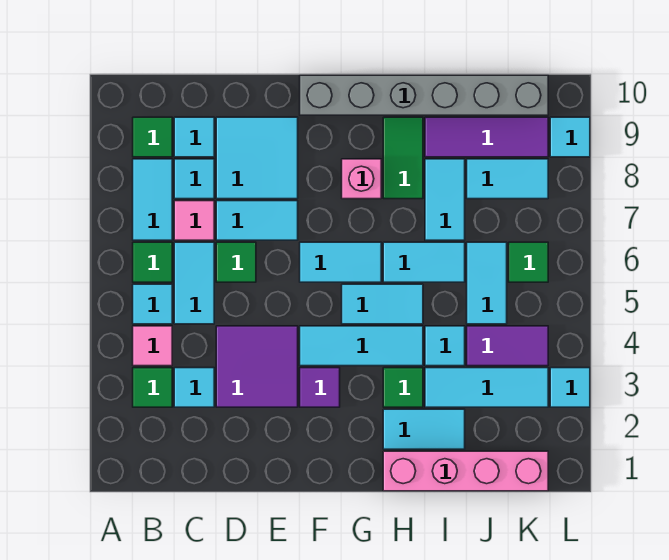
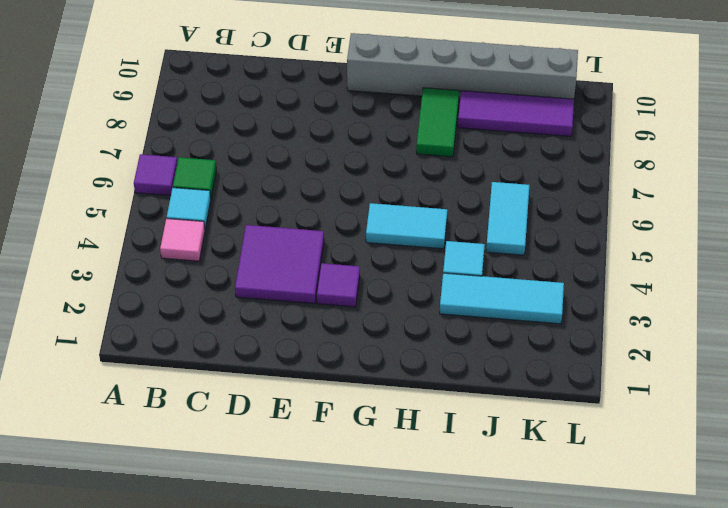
purple tile A6 level 1 -> none
none -> green tile B3 level 1
none -> cyan tile B7:B8 level 1
none -> green tile B9 level 1
none -> cyan tile C3 level 1

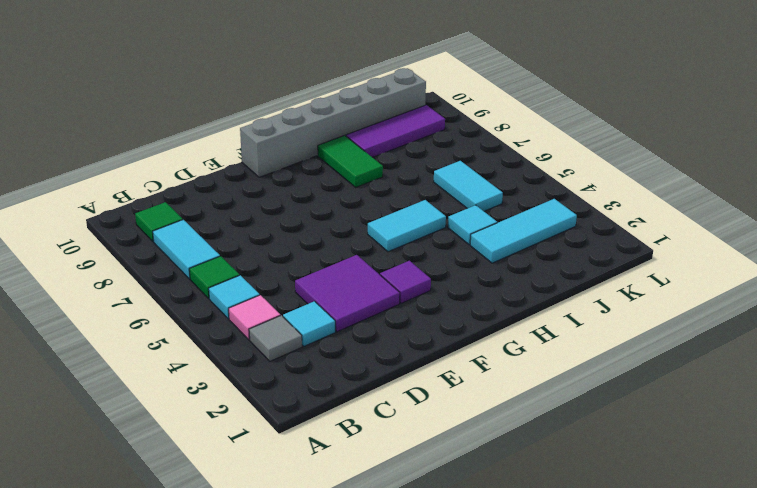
grey tile B3 level 1 -> green tile B3 level 1
none -> cyan tile C5:C6 level 1
none -> pink tile C7 level 1
none -> cyan tile C8 level 1
none -> cyan tile C9 level 1

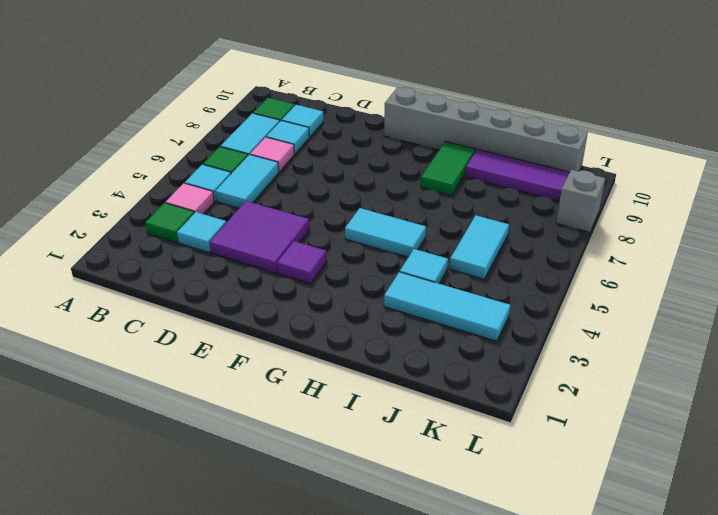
grey brick L8 level 1 -> none
none -> green tile D6 level 1
none -> cyan tile D7:E7 level 1
none -> cyan tile D8:E9 level 1
none -> cyan tile F4:H4 level 1

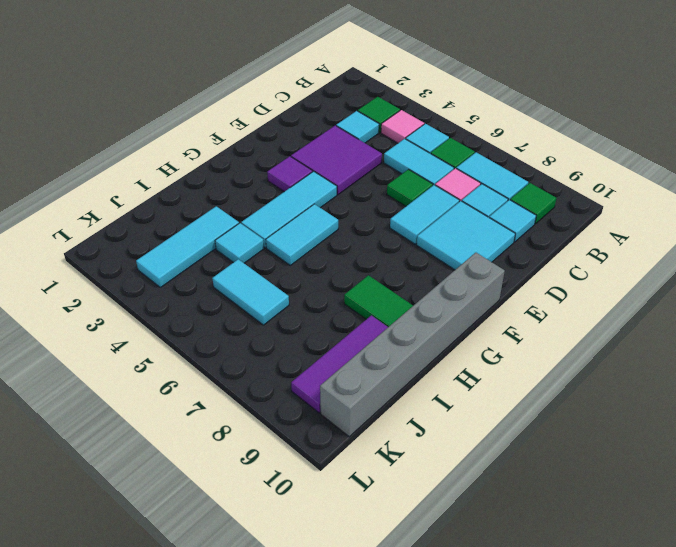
none -> cyan tile F6:G6 level 1
none -> pink brick G8 level 1
none -> pink brick H1:K1 level 1
none -> cyan tile H2:I2 level 1

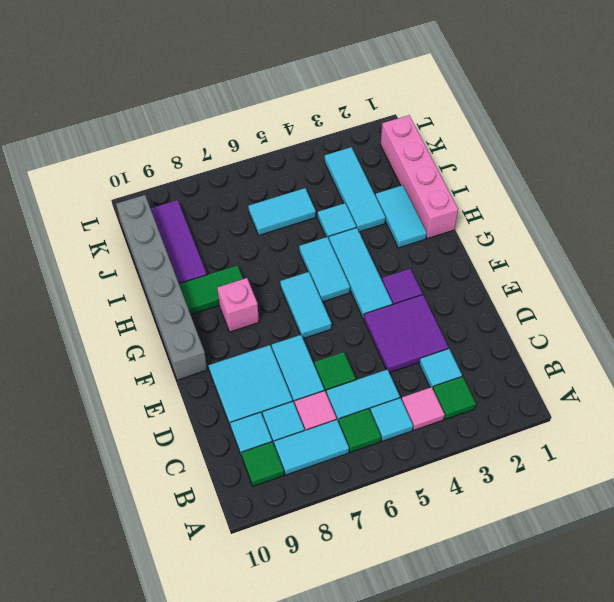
none -> green tile H3 level 1
none -> cyan tile H6:I6 level 1
none -> cyan tile I7:I8 level 1
none -> purple tile J4:K4 level 1

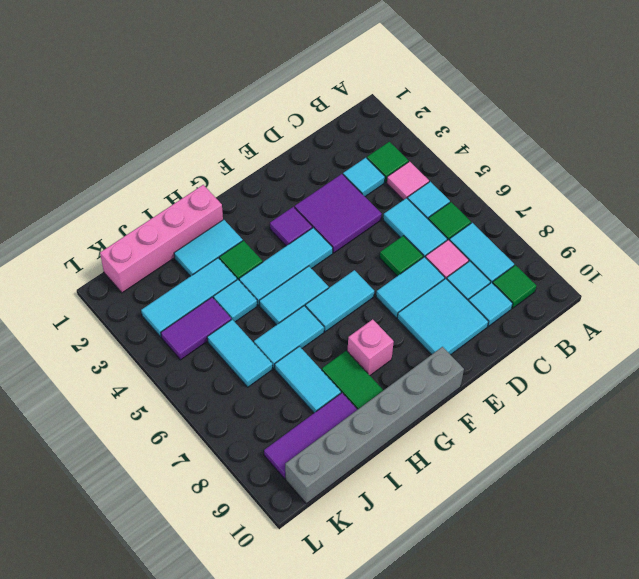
none -> cyan tile J8:K8 level 1
none -> green tile K6 level 1
none -> cyan tile L3 level 1
none -> cyan tile L9 level 1

